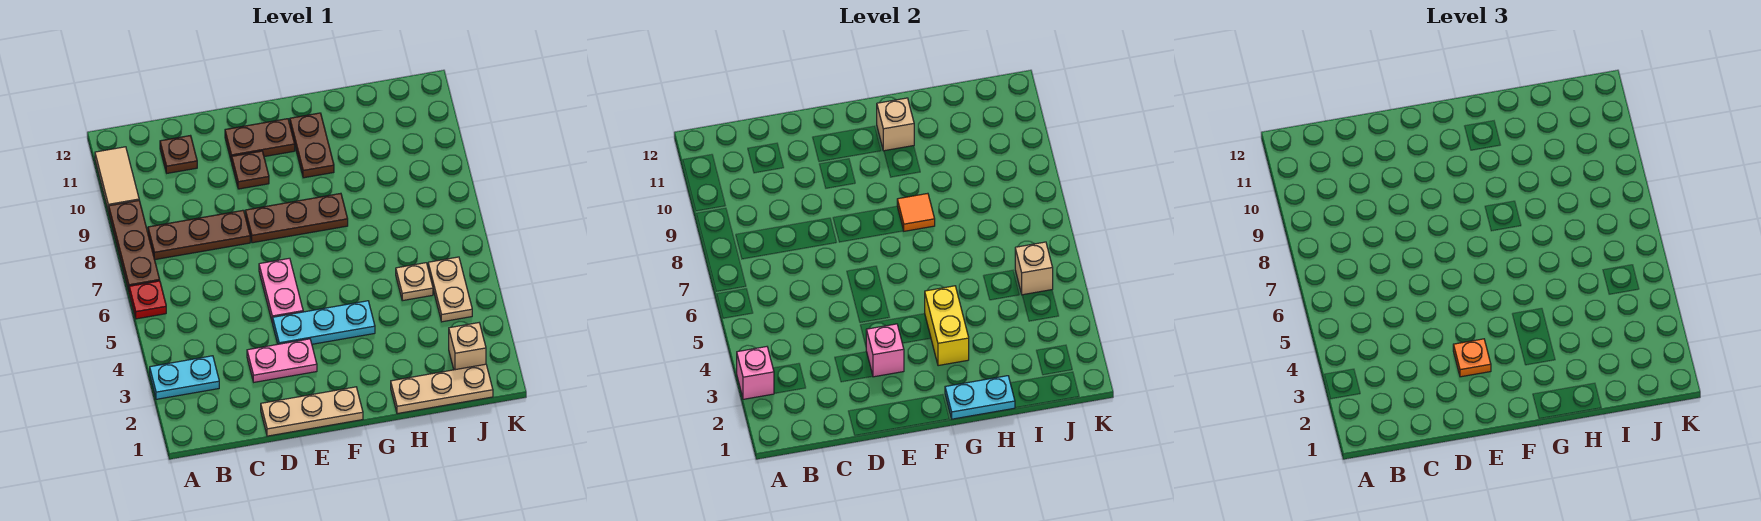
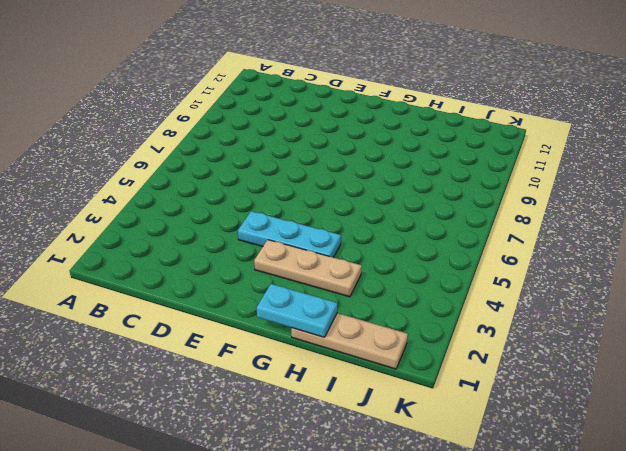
tan plate F3:H3 level 1 -> tan plate D1:F1 level 1
none -> cyan plate A3:B3 level 1
none -> red plate A6 level 1
none -> brown plate A7:A9 level 1

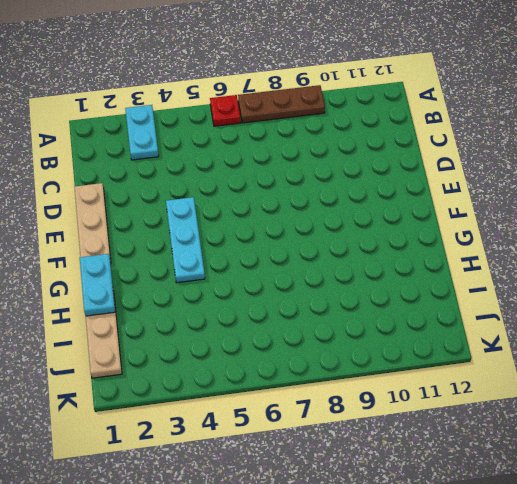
none -> tan tile A10:A11 level 1
none -> brown plate B8:D8 level 1
none -> brown plate C11 level 1

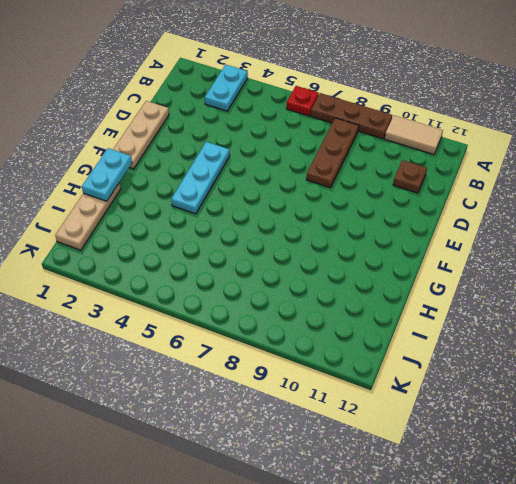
none -> pink plate D3:E3 level 1
none -> pink plate E5:E6 level 1
none -> brown plate E8:G8 level 1

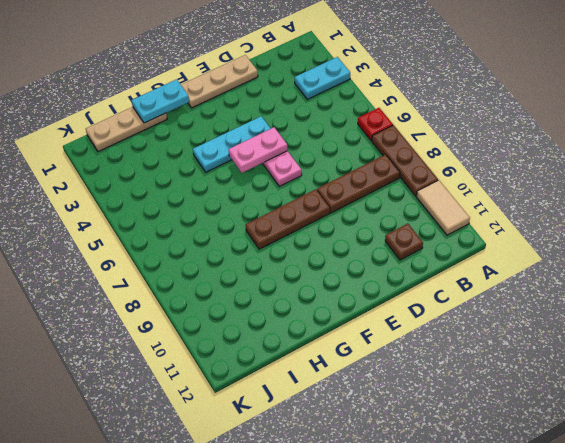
pink plate E5:F5 level 2 -> pink plate D3:E3 level 1
none -> brown plate E10 level 1
none -> brown plate E11:F11 level 1
none -> brown plate G10:G11 level 1

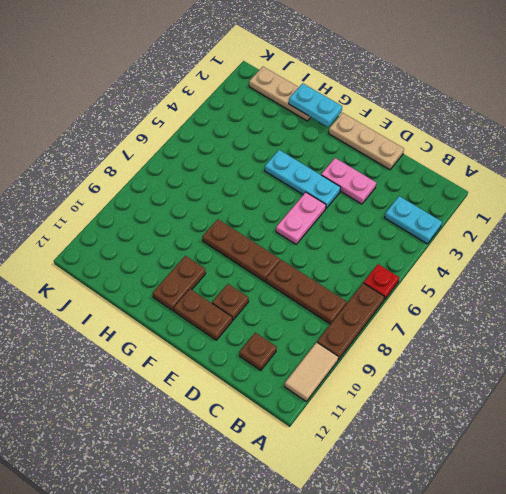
none -> tan plate I5 level 1
none -> tan brick J2 level 1
none -> tan plate J4:J5 level 1

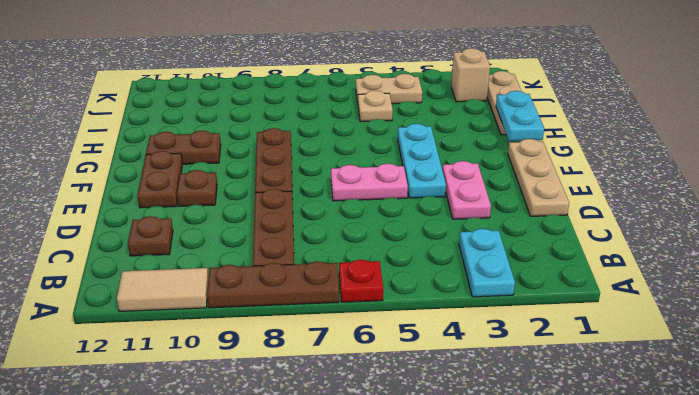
none -> pink brick A3 level 2
none -> pink brick E3 level 2
none -> yellow brick G3:G4 level 2

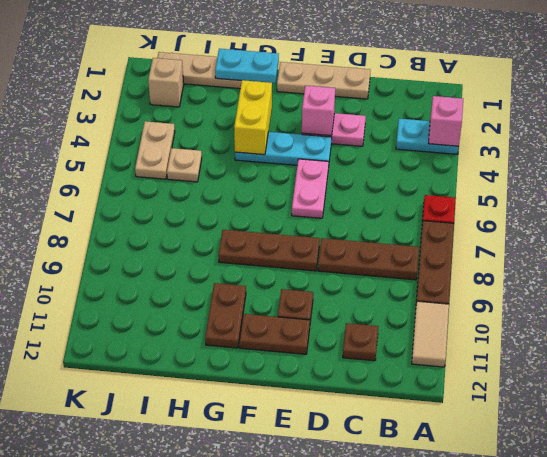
none -> orange tile G8 level 2
none -> tan brick G11 level 2
none -> tan brick J5 level 2

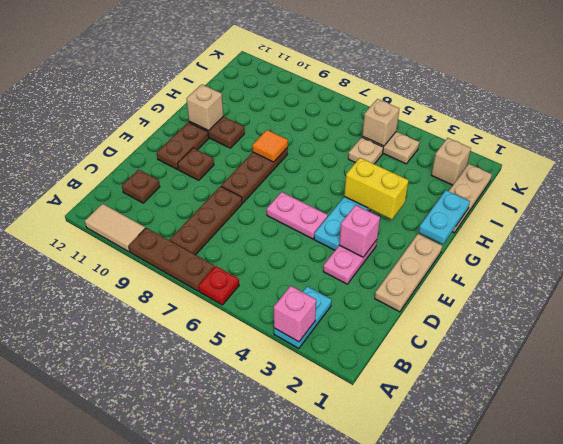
none -> orange plate E3 level 3

